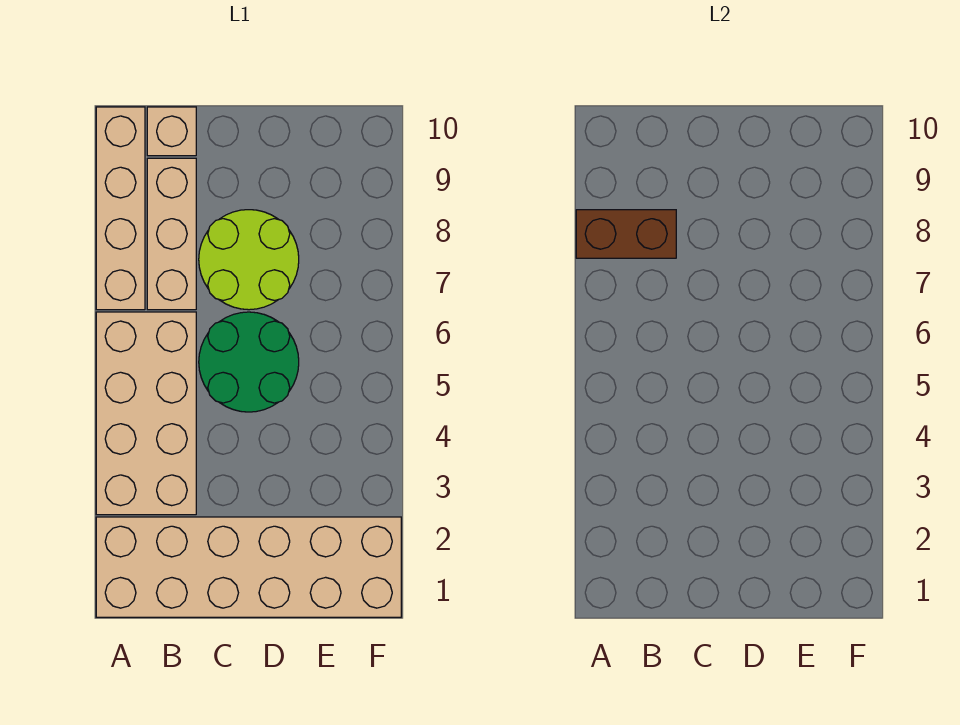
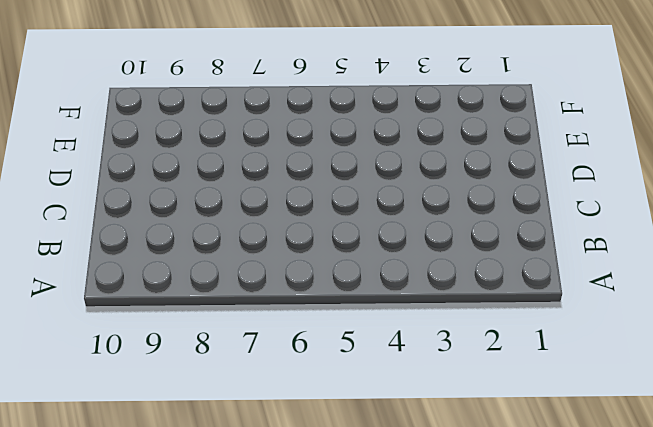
none -> tan brick A1:F2 level 1
none -> tan brick A3:B6 level 1

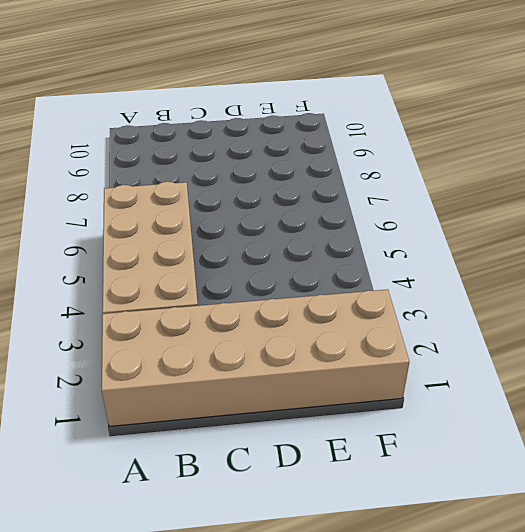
none -> tan brick A7:A10 level 1
none -> tan brick B7:B9 level 1

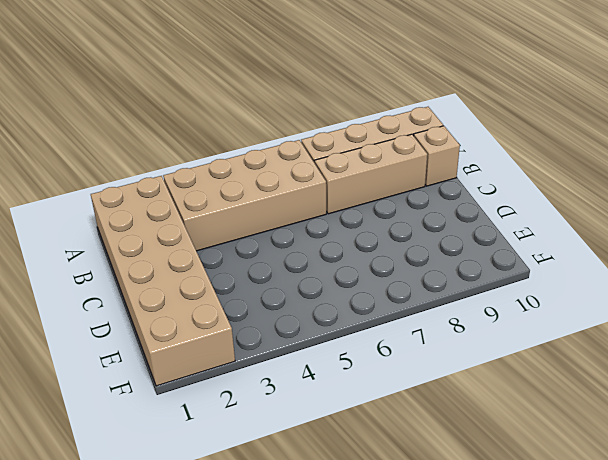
none -> green round brick C5:D6 level 1
none -> lime round brick C7:D8 level 1

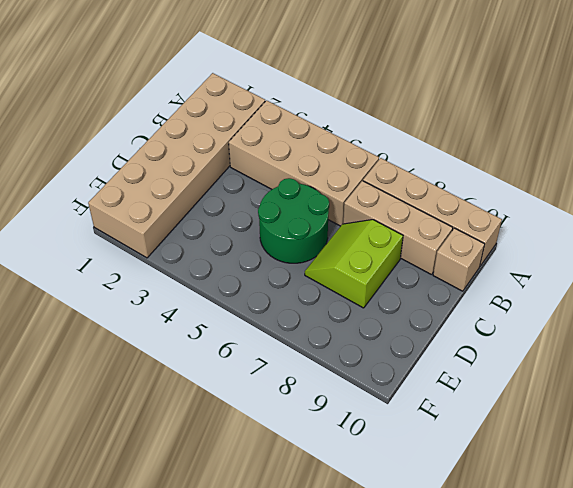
lime slope C7:D8 level 1 top 8 -> lime round brick C7:D8 level 1
none -> brown brick A8:B8 level 2

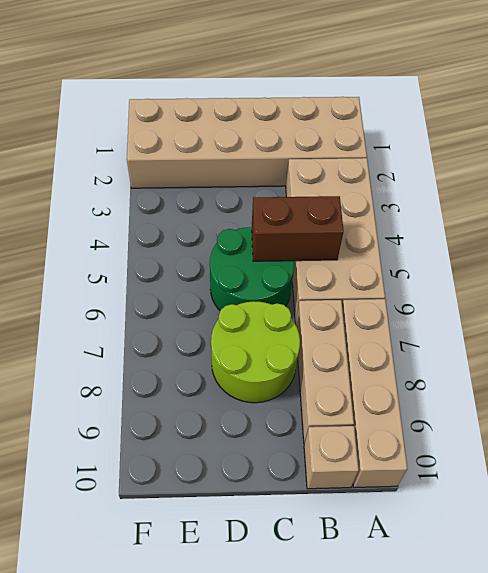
brown brick B5:C5 level 2 -> brown brick A8:B8 level 2

